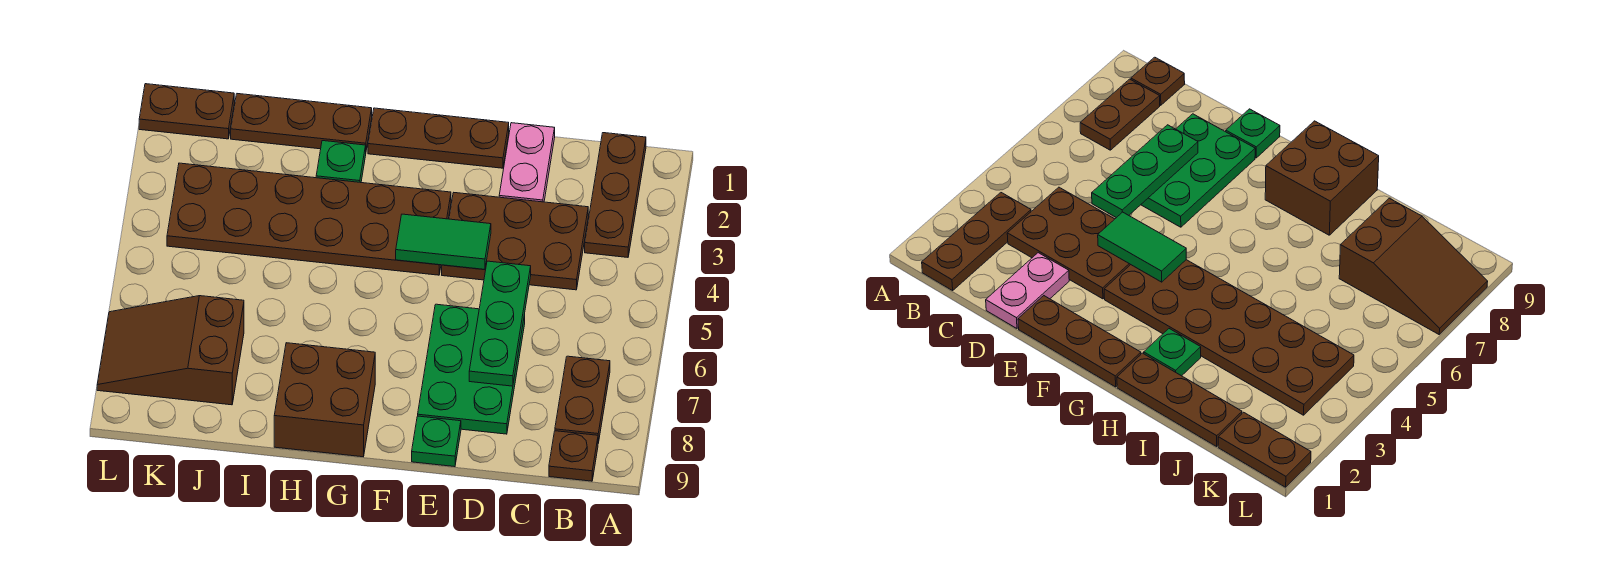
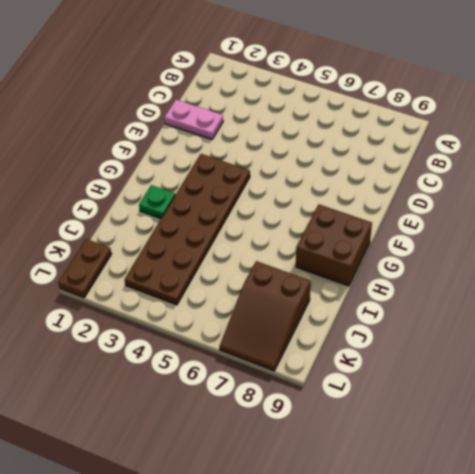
none -> brown plate B1:B3 level 1
none -> brown plate B7:B8 level 1
none -> brown plate B9 level 1

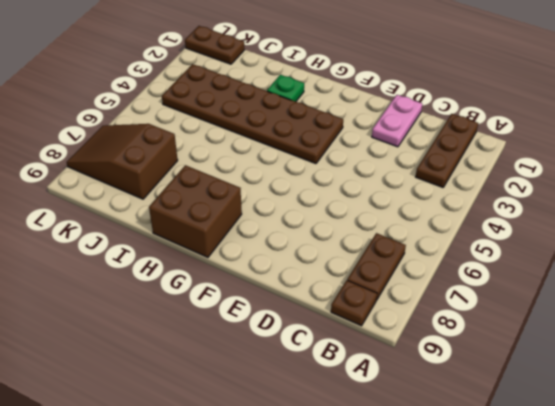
none -> brown plate C3:E4 level 1
none -> green plate D6:E8 level 1
none -> brown plate E1:G1 level 1

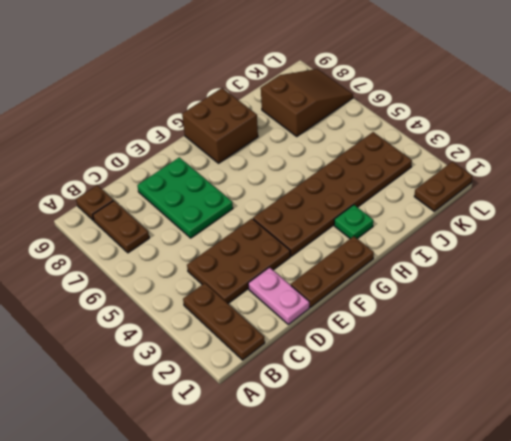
none -> green plate E9 level 1
none -> brown plate H1:J1 level 1
none -> green plate D5:D7 level 2

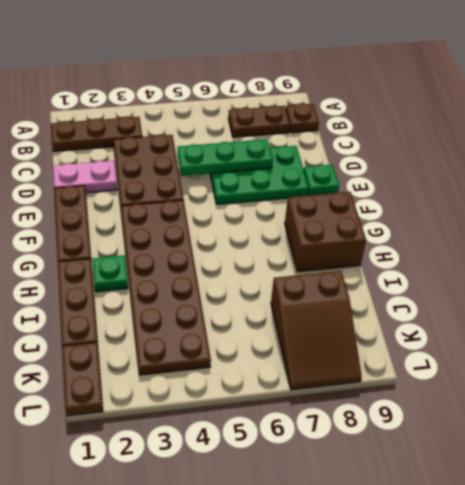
none -> green tile E4:F4 level 2

